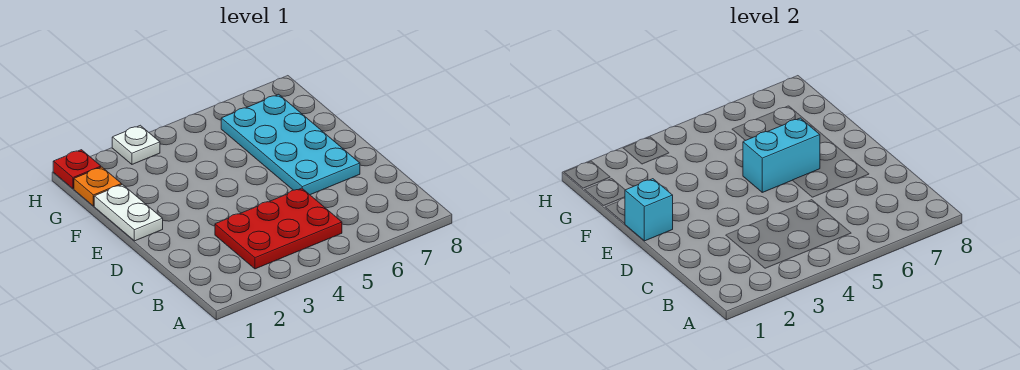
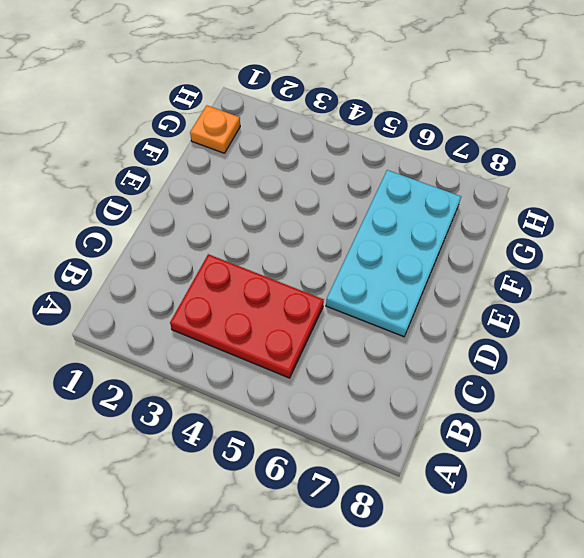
none -> white plate E1:F1 level 1
none -> red plate H1 level 1

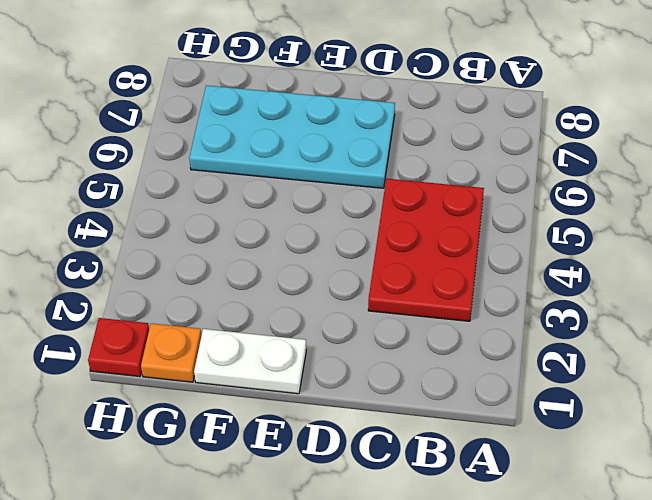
none -> white plate H3 level 1
none -> cyan brick E1 level 2

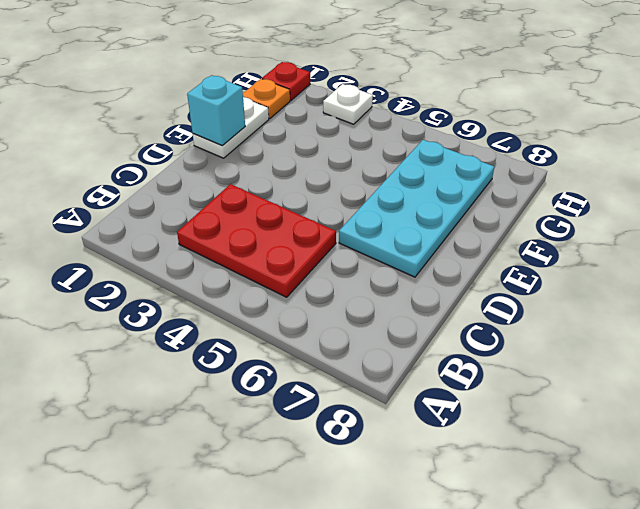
none -> cyan brick E5:E6 level 2

